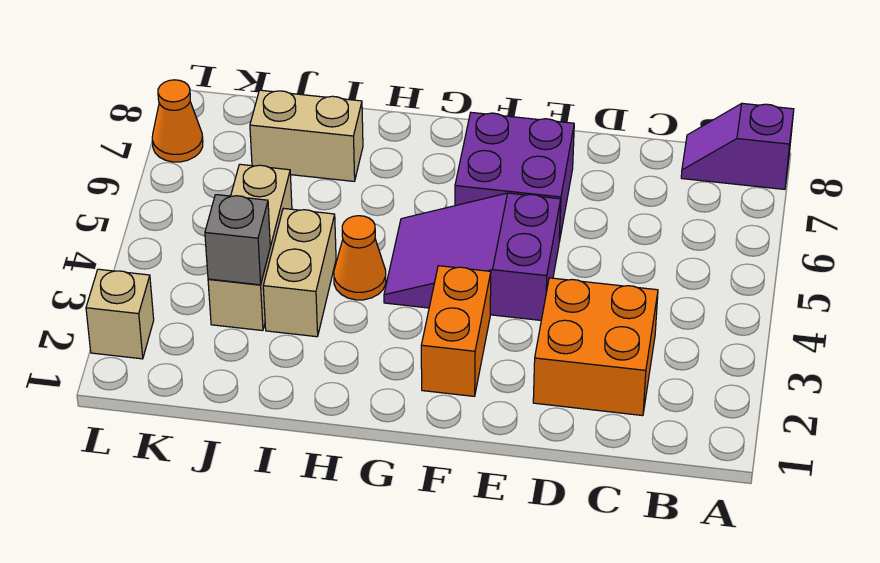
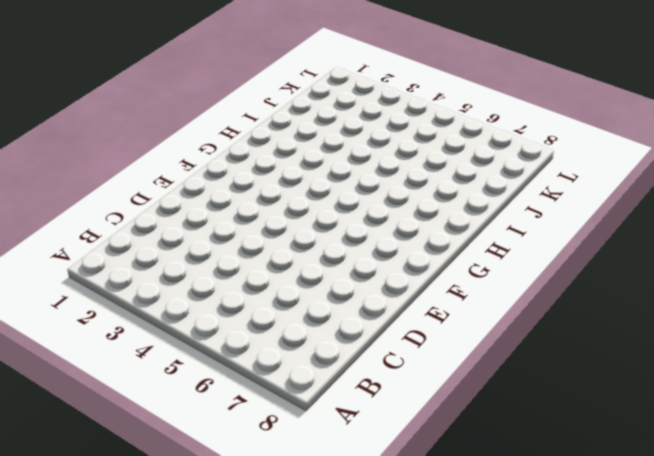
none -> purple slope A8:B8 level 1 top A
none -> orange brick C2:D3 level 1
none -> purple slope E4:G5 level 1 top E

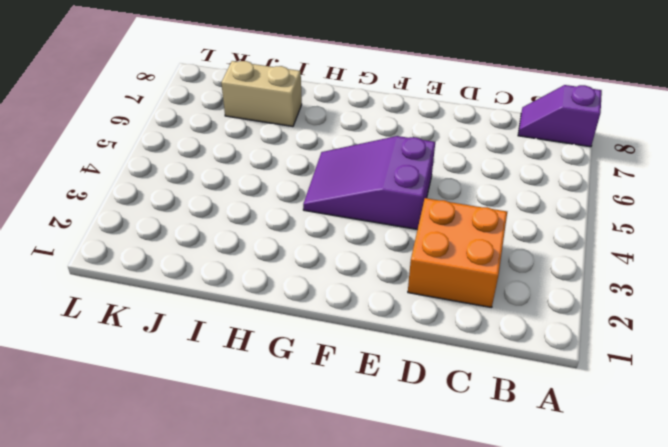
none -> purple brick E6:F7 level 1
none -> orange brick F2:F3 level 1
none -> orange cone H4 level 1

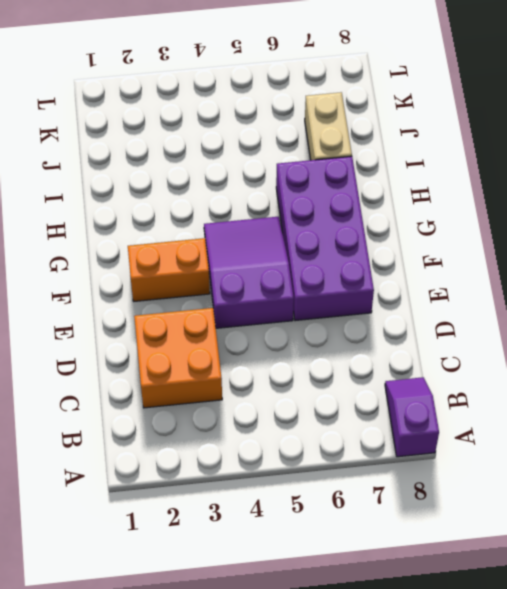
purple brick E6:H7 level 1 -> purple brick E6:F7 level 1
none -> orange cone H4 level 1
none -> tan brick I3:I4 level 1
none -> tan brick J3:J5 level 1

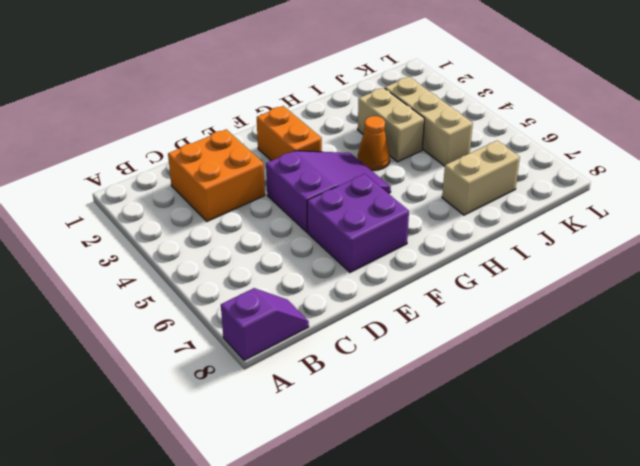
none -> tan brick L2 level 1
none -> orange cone L7 level 1
none -> grey brick J3 level 2

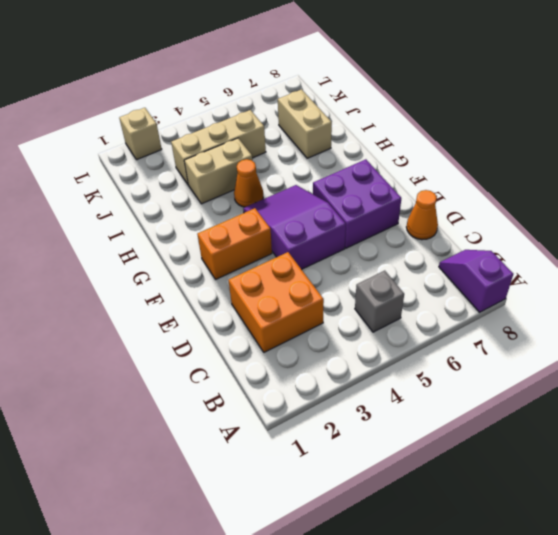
grey brick B5 level 1 -> grey brick J3 level 2
orange cone D8 level 1 -> orange cone L7 level 1

